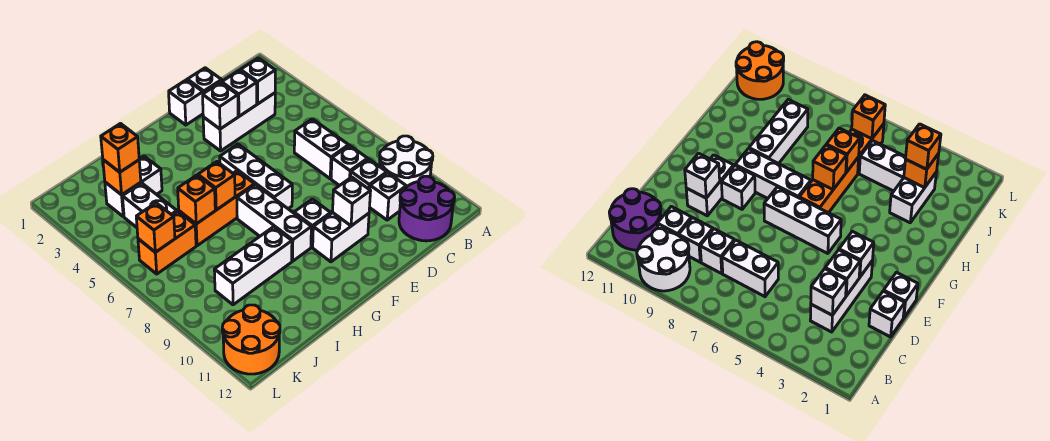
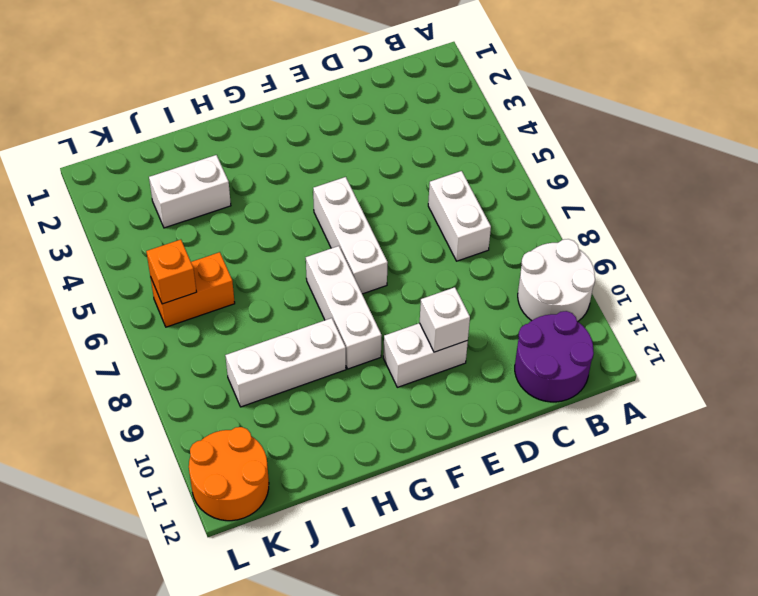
none -> white brick C3:E3 level 1
none -> white brick C8 level 1
none -> white brick C9 level 1

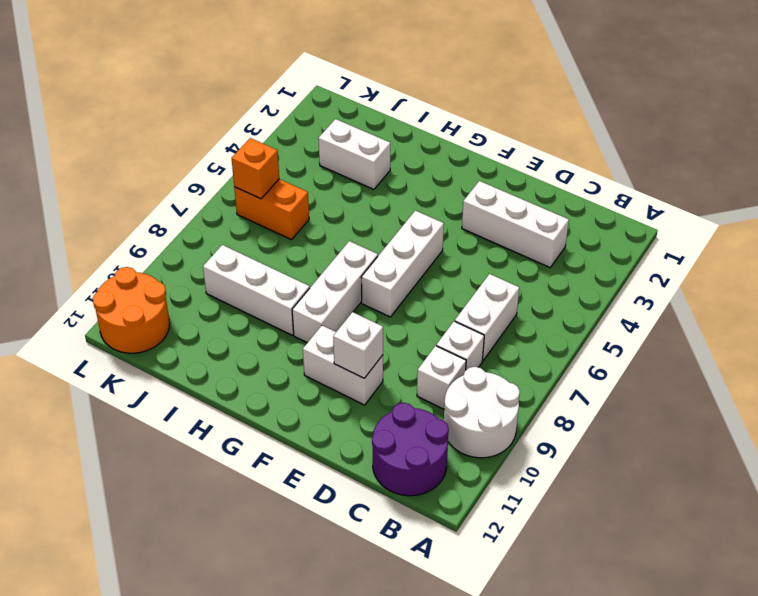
none -> white brick C10 level 1
none -> white brick D1 level 1
none -> white brick E1 level 1

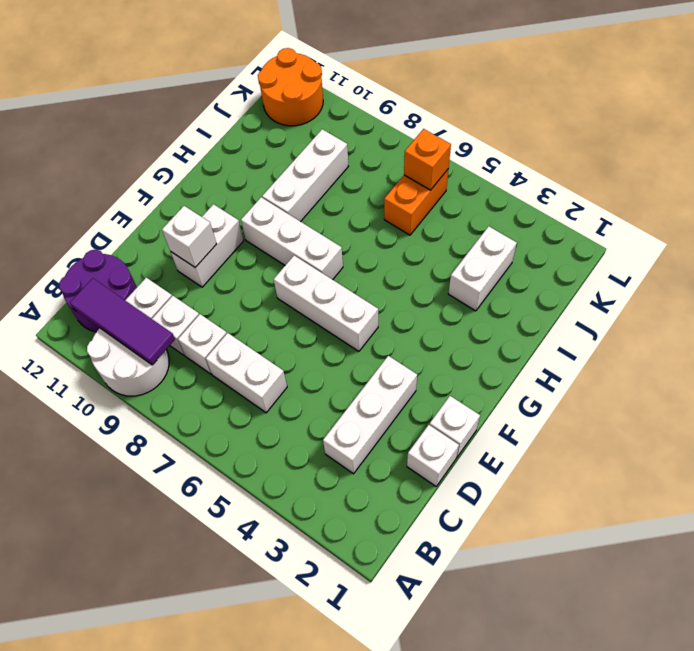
purple tile B9:B11 level 2 -> none
none -> white brick F9 level 1
none -> orange brick G6:I6 level 1
none -> white brick J4:J5 level 1

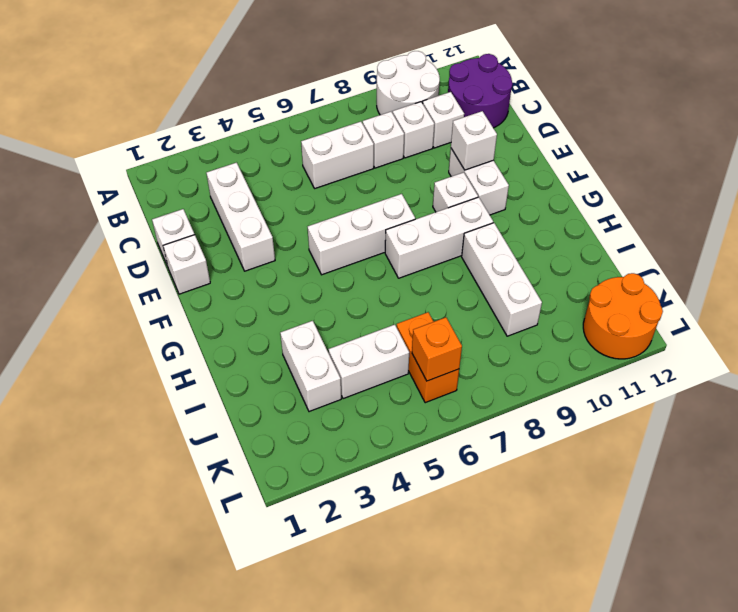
none -> orange brick G6:I6 level 1
none -> white brick C3 level 2
none -> white brick D3 level 2

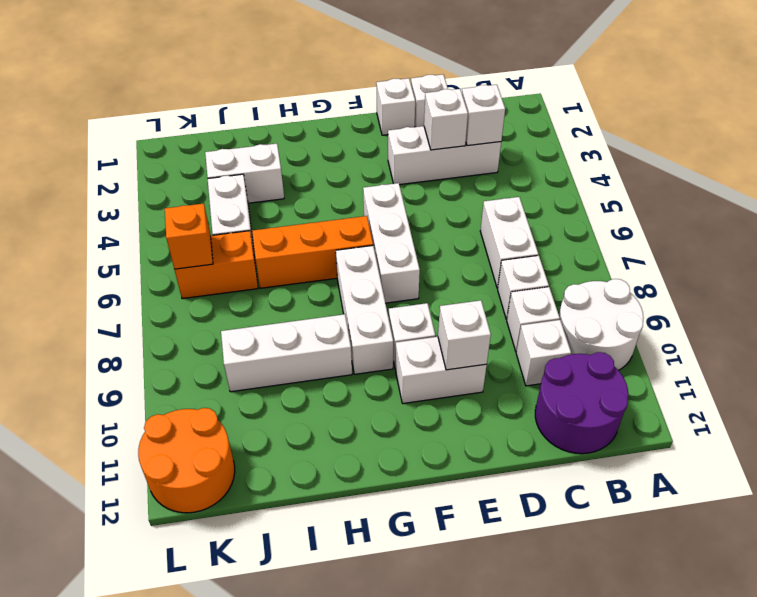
none -> white brick E3 level 2
none -> orange brick H6 level 2
none -> orange brick I6 level 2

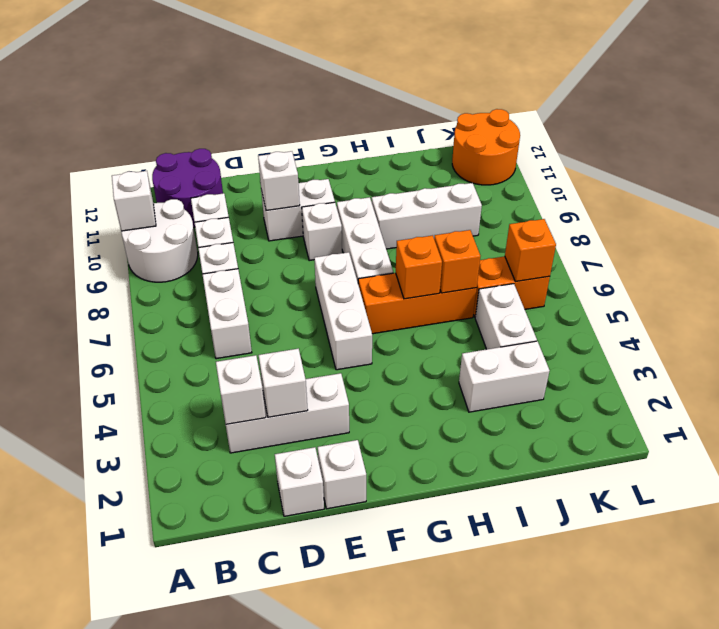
white brick A10 level 2 -> white brick E3 level 2
none -> orange brick J3 level 2
none -> orange brick J3 level 3

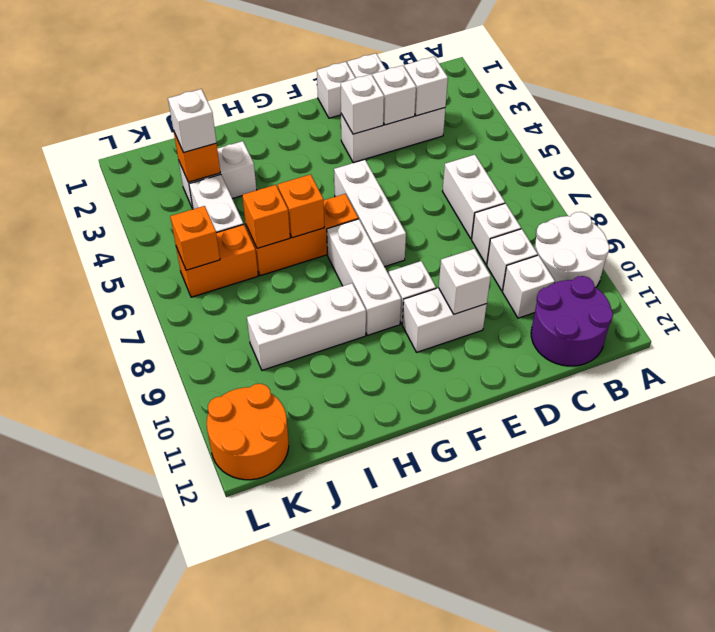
white brick J3 level 3 -> orange brick J3 level 3

